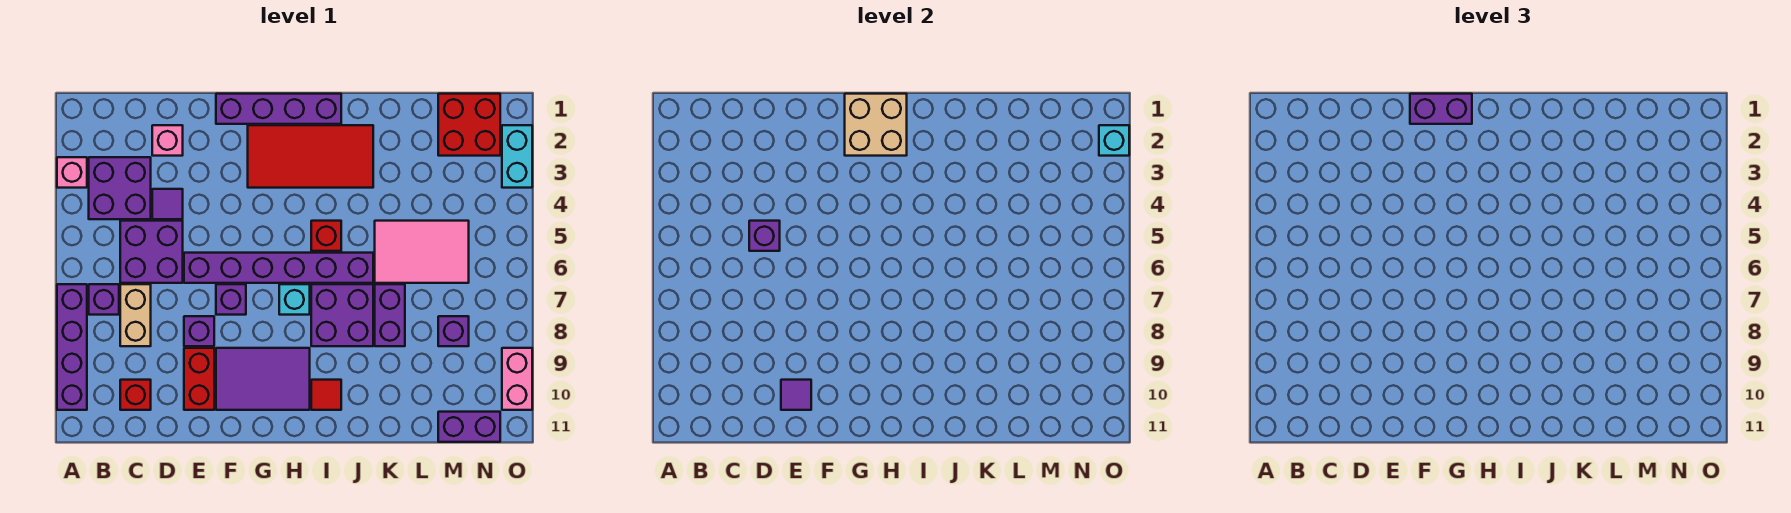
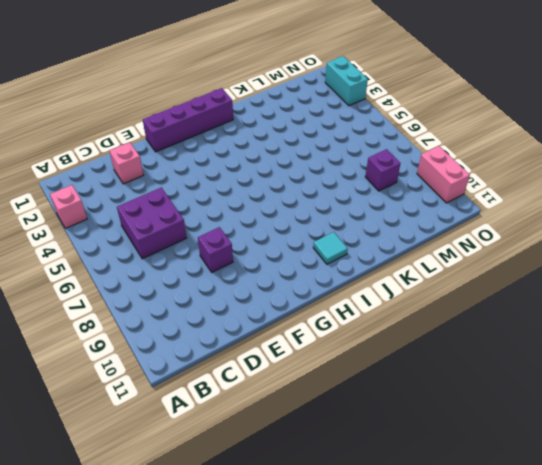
cyan tile I10 level 1 -> red tile I10 level 1
none -> purple brick A7:A10 level 1
none -> purple brick B3:C4 level 1
none -> purple brick B7 level 1
none -> tan brick C7:C8 level 1

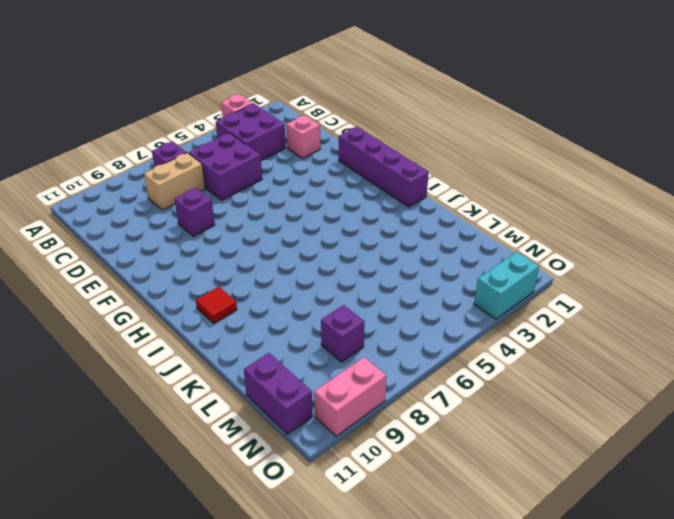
none -> purple brick A7:A10 level 1
none -> red brick C10 level 1
none -> purple tile D4 level 1
none -> purple brick E6:J6 level 1

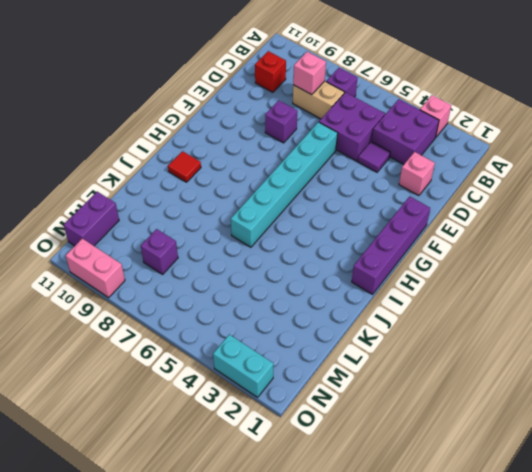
pink brick C8 level 2 -> none
cyan brick E6:J6 level 1 -> purple brick E6:J6 level 1
none -> purple brick A7:A10 level 1
none -> red brick E9:E10 level 1
none -> purple brick F7 level 1
none -> purple tile F9:H10 level 1

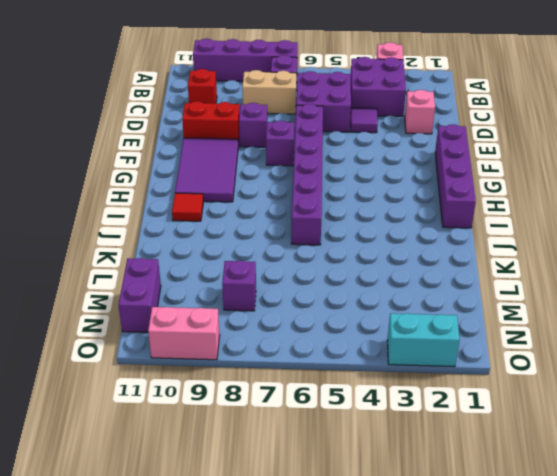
none -> red tile G2:J3 level 1
none -> cyan brick H7 level 1
none -> red brick I5 level 1
none -> purple brick I7:J8 level 1

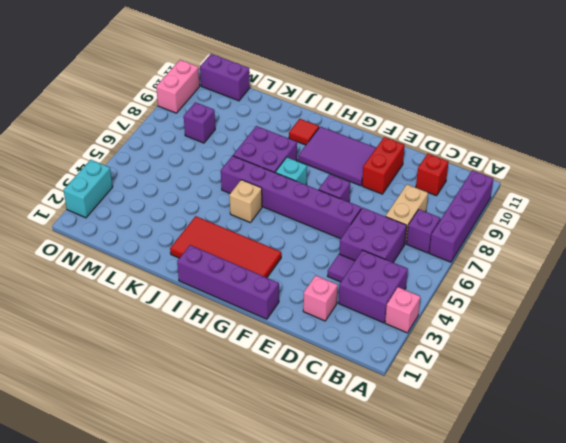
tan brick I5 level 1 -> red brick I5 level 1
none -> purple brick E8 level 1
none -> pink tile K5:M6 level 1
none -> purple brick K7:K8 level 1
none -> red brick M1:N2 level 1

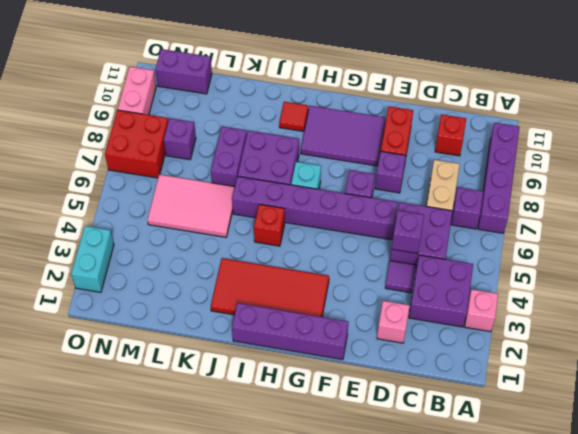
red brick N7:O8 level 1 -> red brick M1:N2 level 1
none -> purple tile E10 level 2
none -> tan brick G1:H2 level 2
none -> cyan brick O2 level 2
none -> purple brick F1:G1 level 3

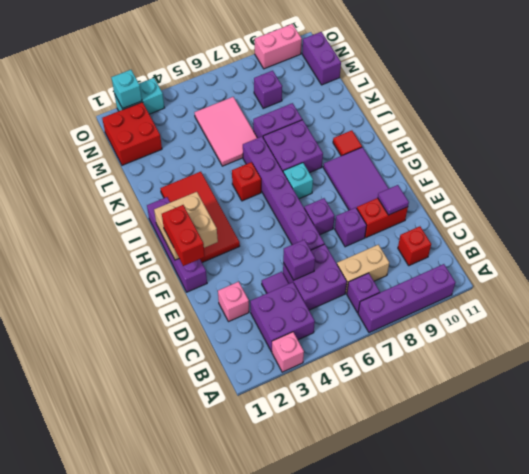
red brick F1:G1 level 3 -> purple brick F1:G1 level 3

